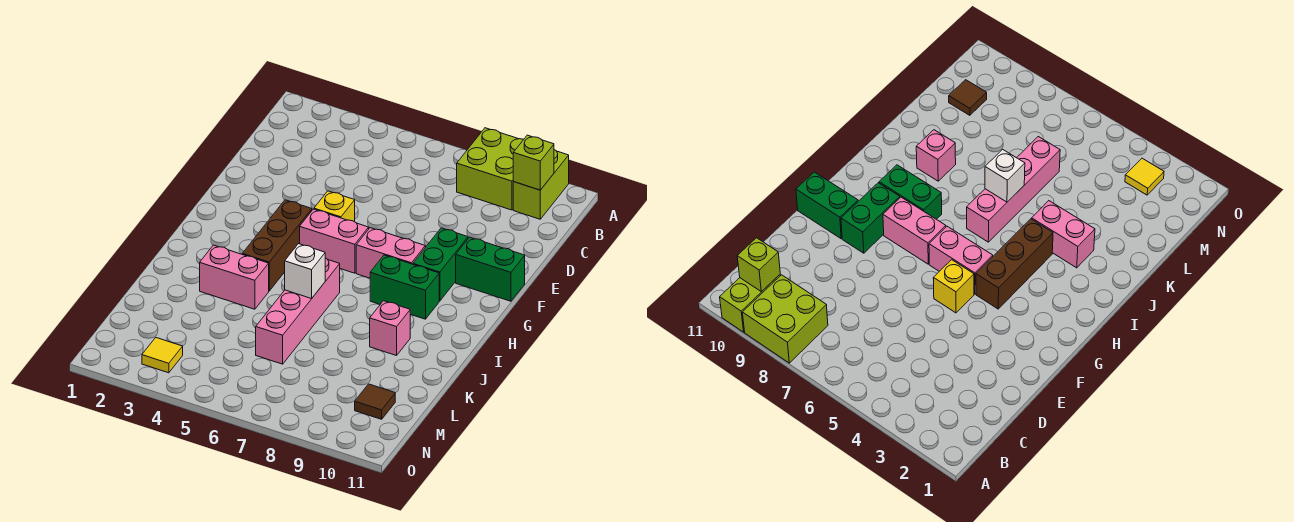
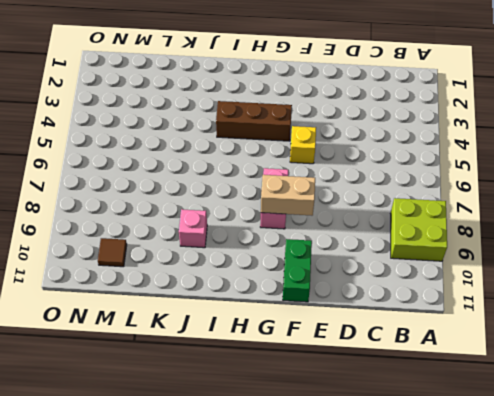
tan brick F8:G8 level 2 -> none
none -> lime brick A10:B10 level 1
none -> green brick F9:G9 level 1
none -> pink brick G5:G6 level 1

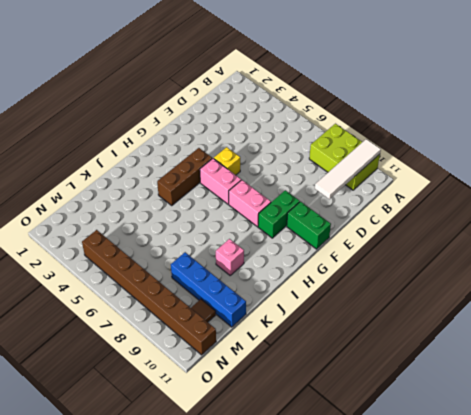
white tile A10:D10 level 2 -> lime brick B10 level 2
blue brick L8:L11 level 1 -> none
brown brick N4:N11 level 1 -> none
none -> green brick H8:H9 level 1
none -> pink brick I6:L6 level 1
none -> pink brick J3:J4 level 1

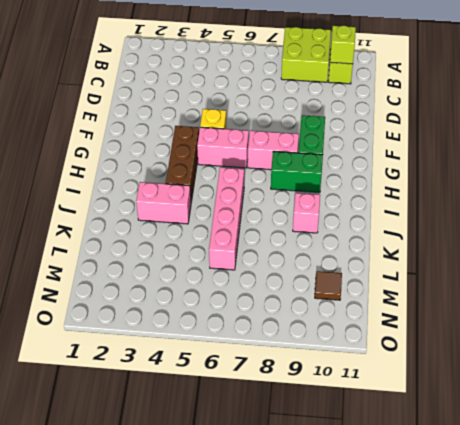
none -> green brick F10:F11 level 1
none -> yellow tile N3 level 1
none -> white brick J6 level 2

